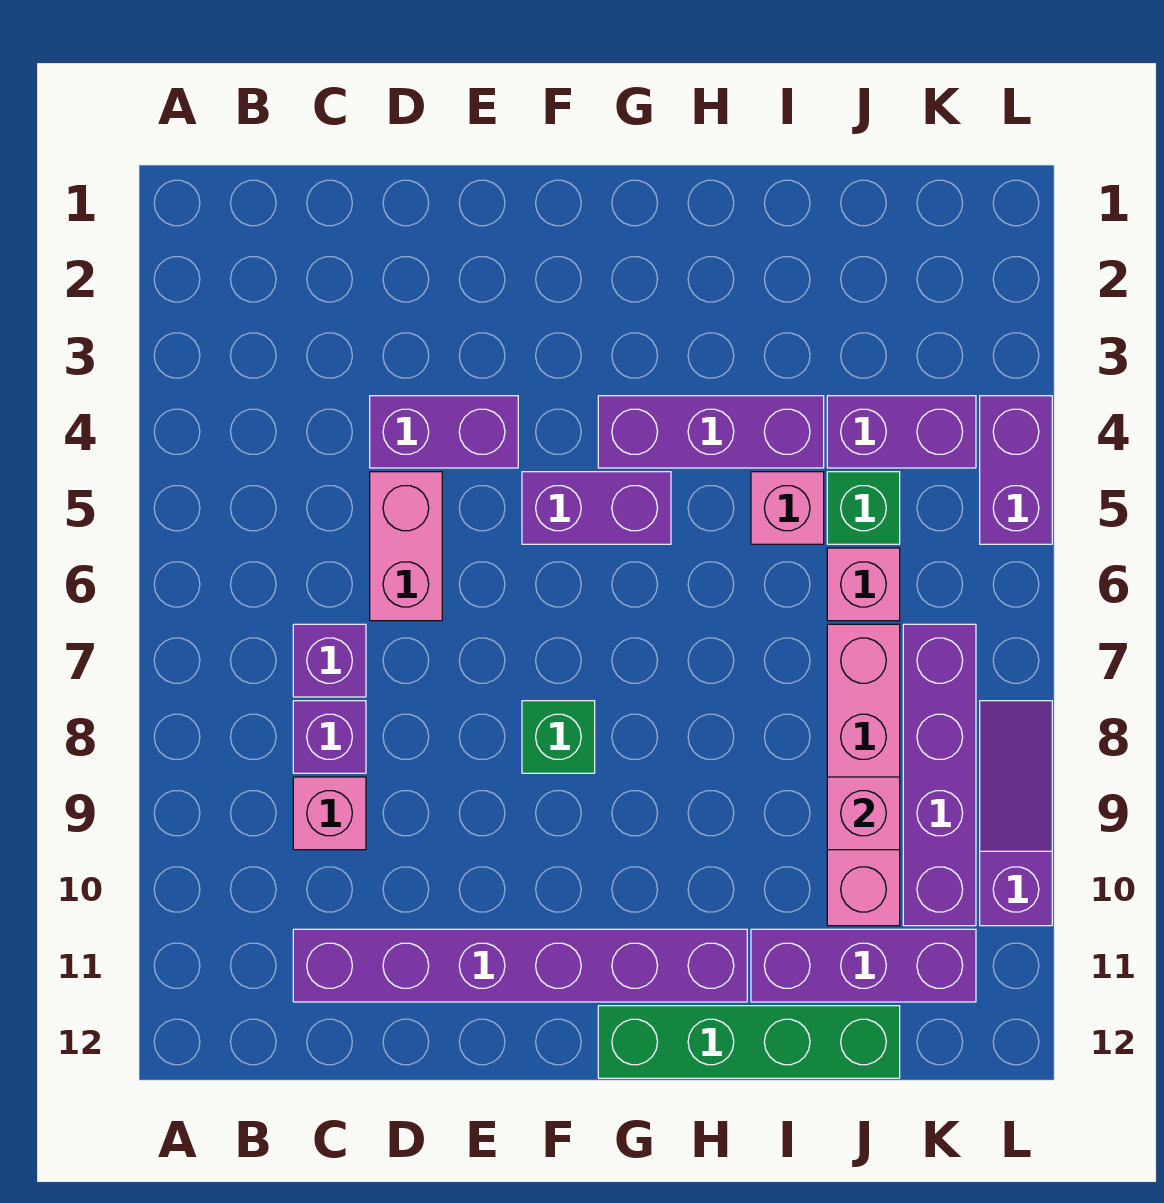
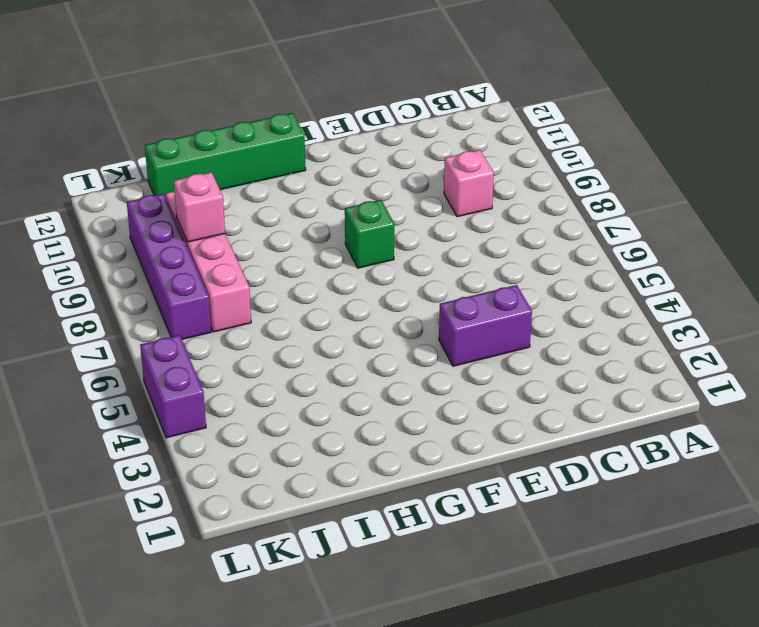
none -> purple brick C7 level 1
none -> purple brick C8 level 1
none -> purple brick C11:H11 level 1

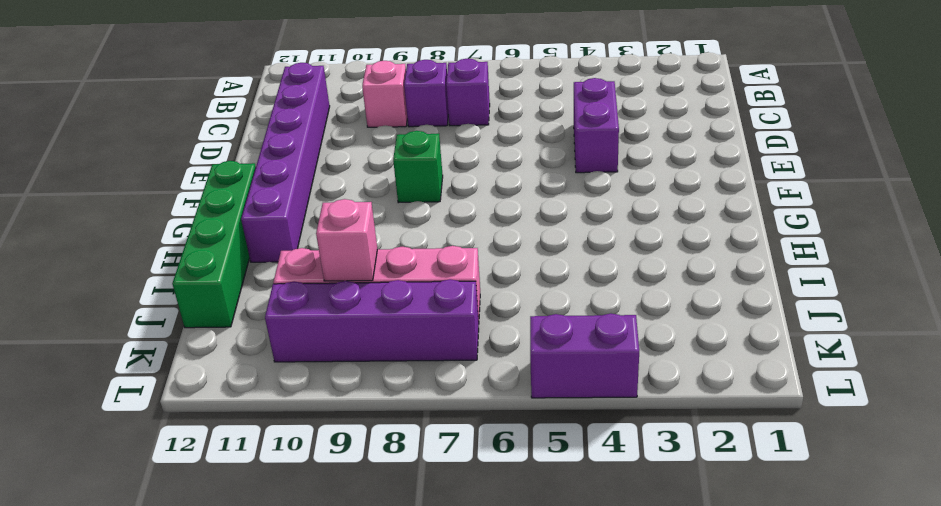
none -> pink brick D5:D6 level 1
none -> purple brick F5:G5 level 1
none -> purple brick G4:I4 level 1

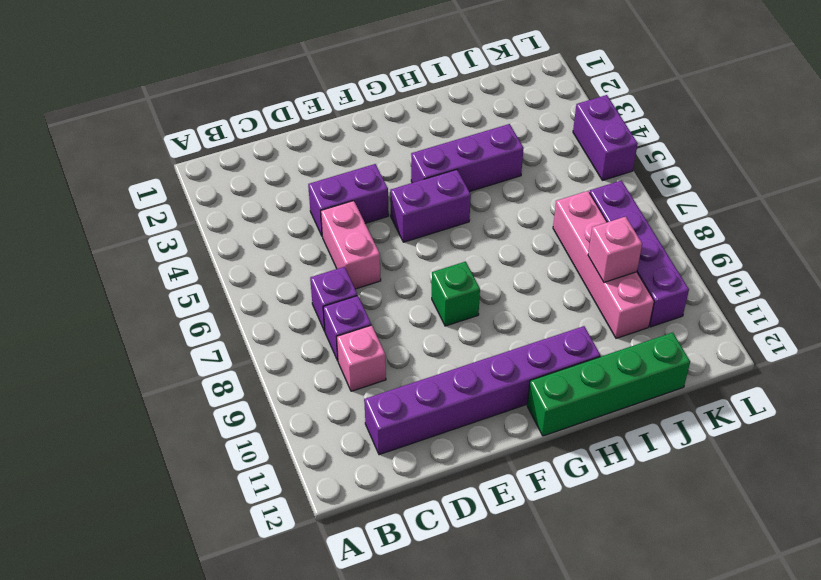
none -> pink brick I5 level 1
none -> purple brick I11:K11 level 1
none -> purple brick J4:K4 level 1

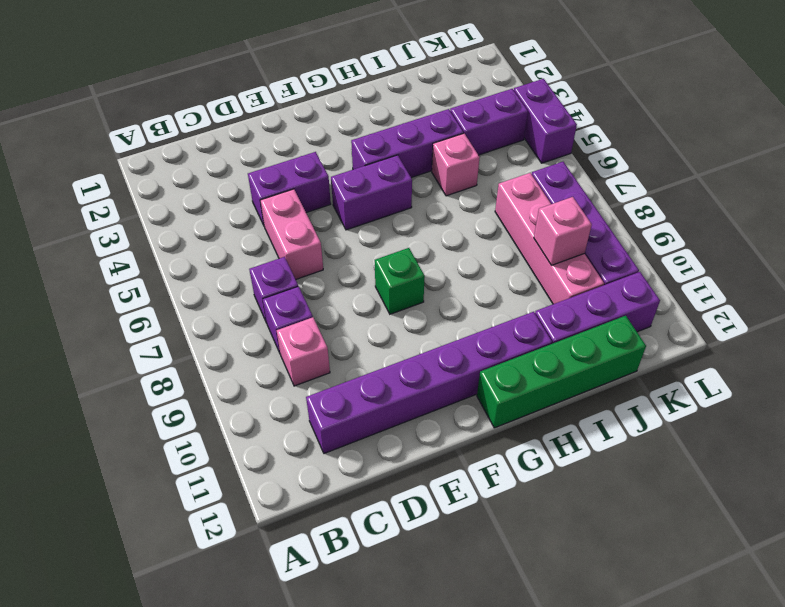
none -> green brick J5 level 1
none -> pink brick J6 level 1
none -> purple slope L8:L10 level 1 top 10

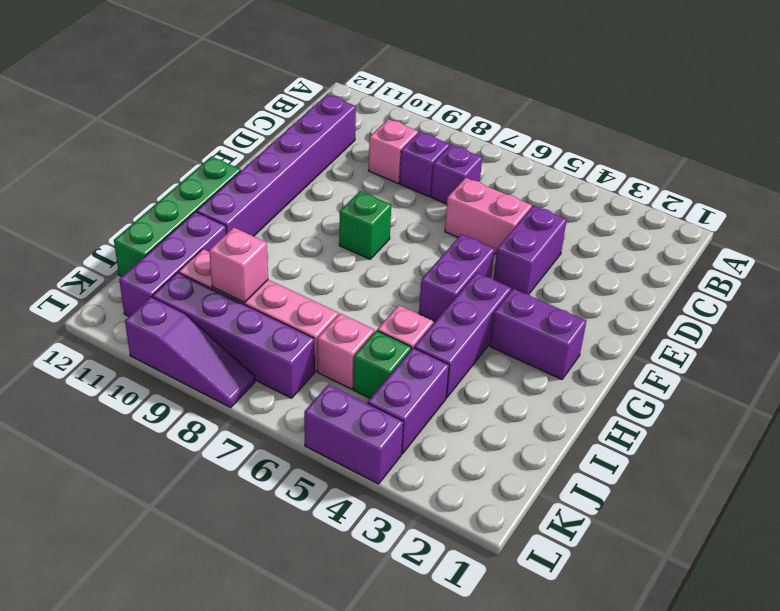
purple brick G2:G3 level 1 -> none

